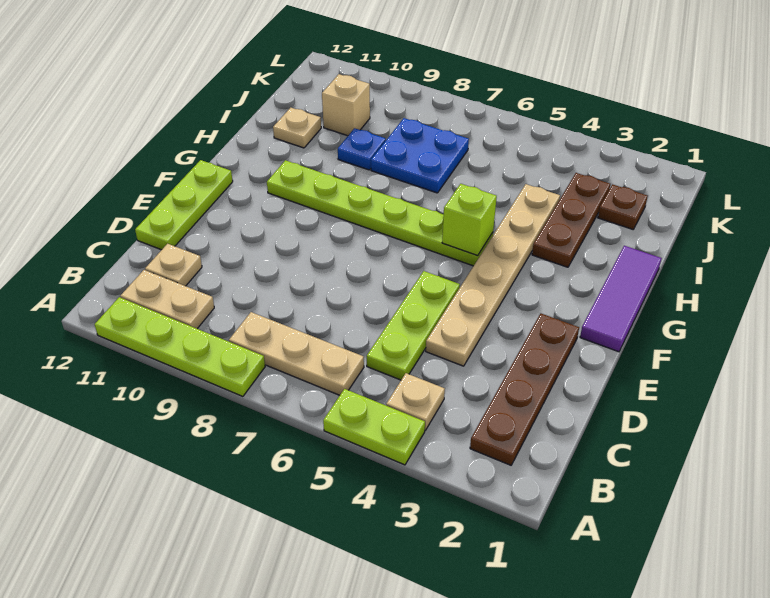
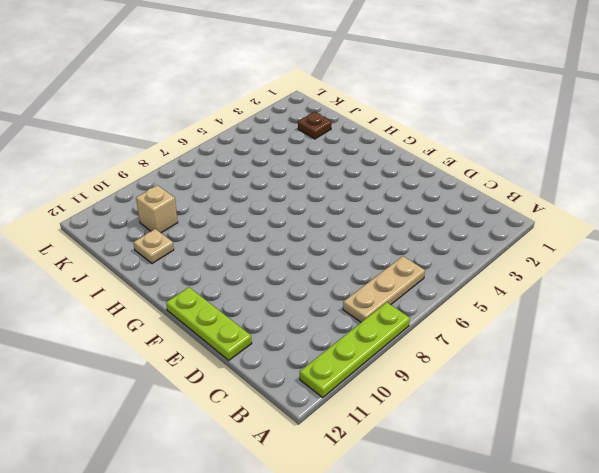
none -> lime plate A4:A5 level 1
none -> brown plate B2:E2 level 1
none -> tan plate B4 level 1

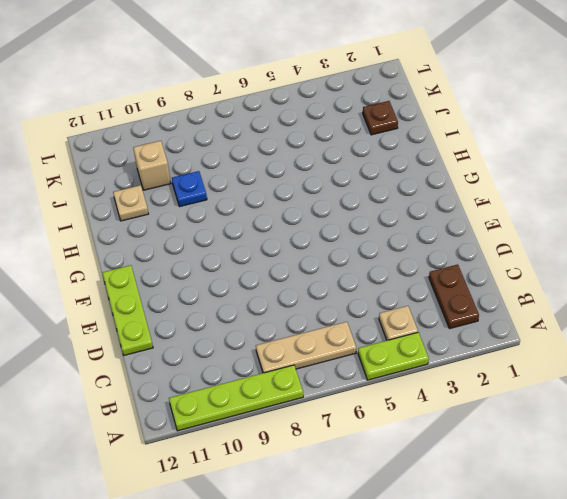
brown plate B2:C2 level 1 -> brown plate B2:E2 level 1
none -> tan plate B10:B11 level 1
none -> lime plate C5:E5 level 1
none -> tan plate C11 level 1

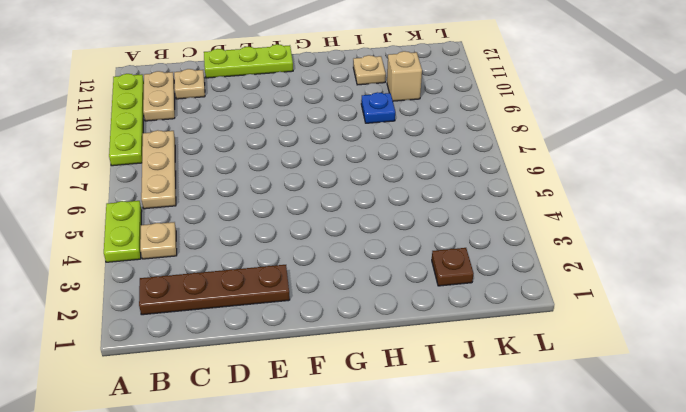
none -> lime plate C5:E5 level 1
none -> tan plate D4:I4 level 1
none -> purple tile F1:H1 level 1

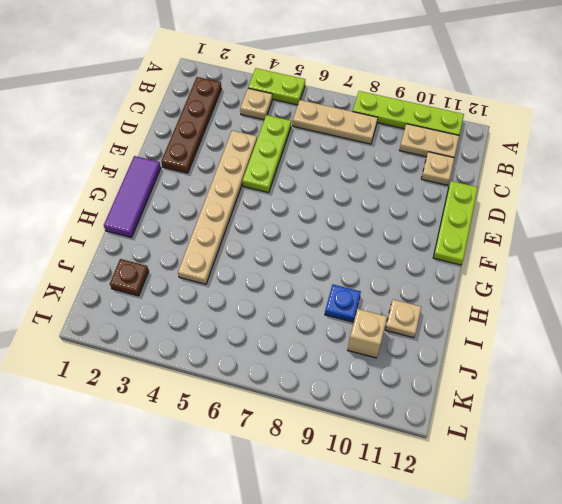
none -> lime plate G5:G10 level 1
none -> brown plate H3:J3 level 1
none -> blue plate I7:J8 level 1

